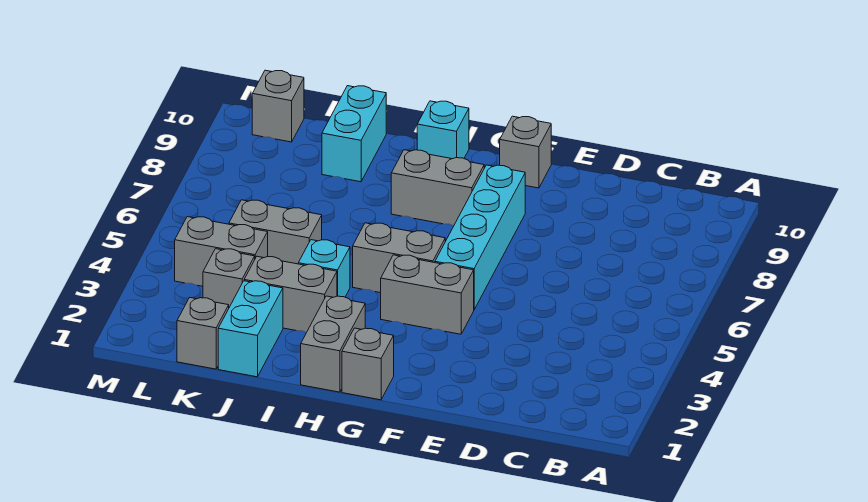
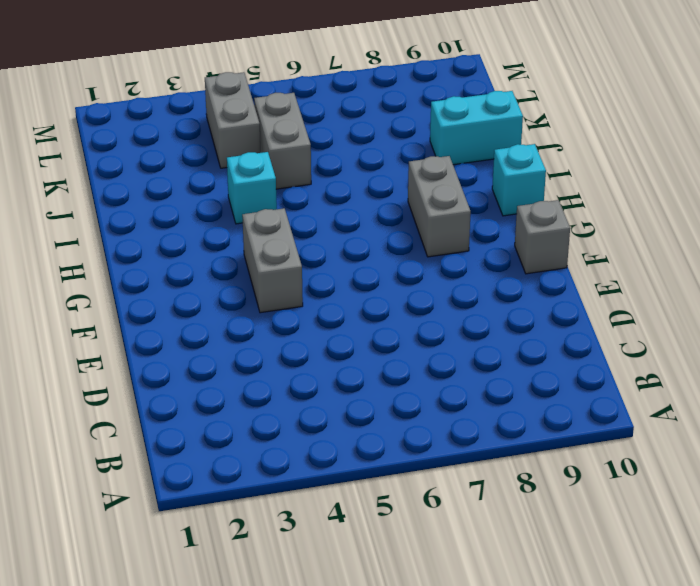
none -> cyan brick F5:F8 level 1
none -> grey brick G1 level 1
none -> grey brick G5:H5 level 1

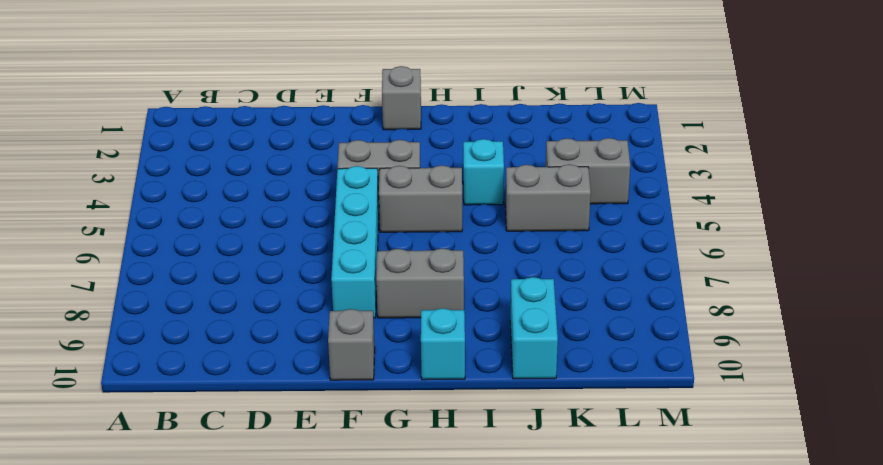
none -> grey brick H1:H2 level 1
none -> grey brick I3:J3 level 1
none -> cyan brick J1:J2 level 1

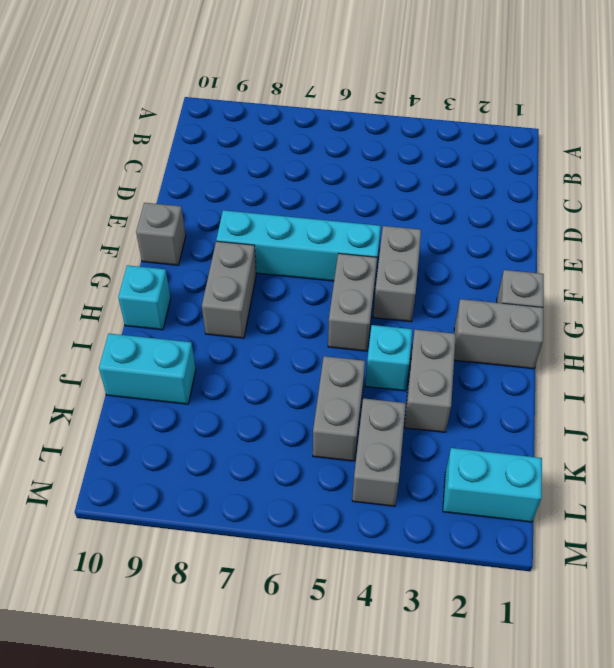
cyan brick L1:L2 level 1 -> cyan brick J1:J2 level 1
none -> grey brick K1 level 1
none -> grey brick K3 level 1
none -> grey brick L10 level 1

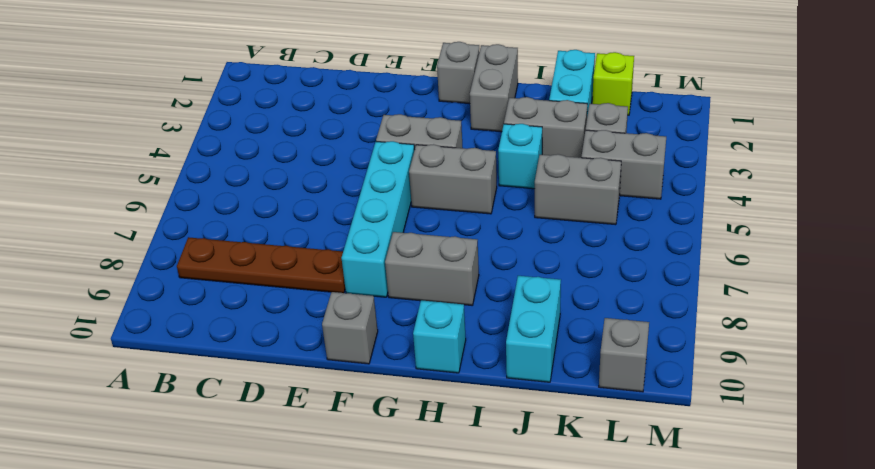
brown plate B8:E8 level 1 -> none
lime brick K1 level 1 -> grey brick K1 level 1

